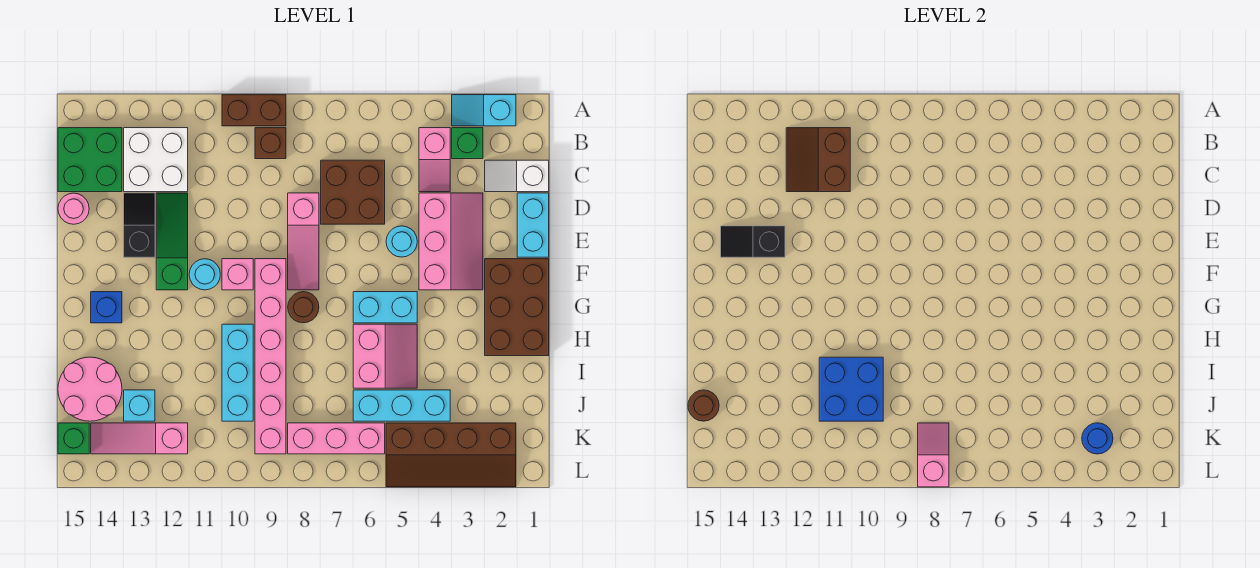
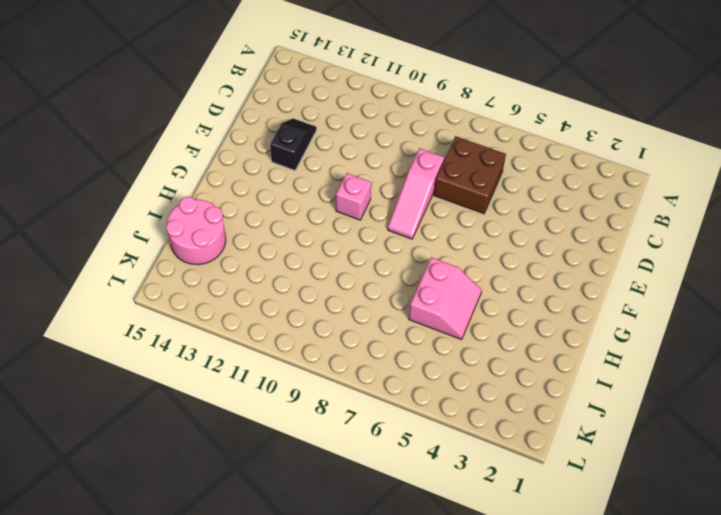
none -> cyan slope A2:A3 level 1 top 2
none -> brown brick A9:A10 level 1
none -> green brick B3 level 1
none -> pink slope B4:C4 level 1 top B

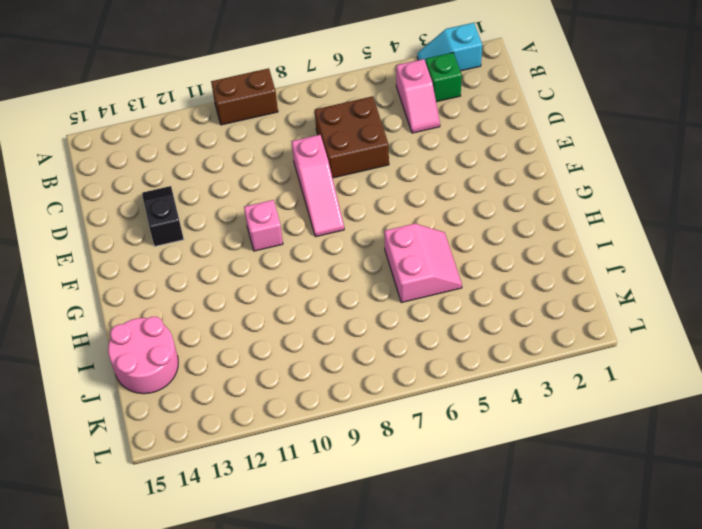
none -> brown brick B9 level 1
none -> white brick B12:C13 level 1
none -> green brick B14:C15 level 1
none -> white slope C1:C2 level 1 top 1

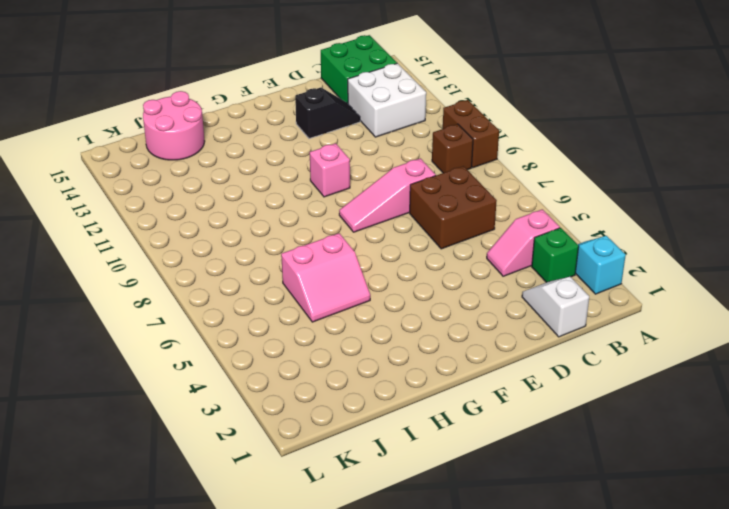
none -> cyan brick D1:E1 level 1
none -> pink slope D3:F4 level 1 top 4
none -> green slope D12:F12 level 1 top F
none -> pink round brick D15 level 1

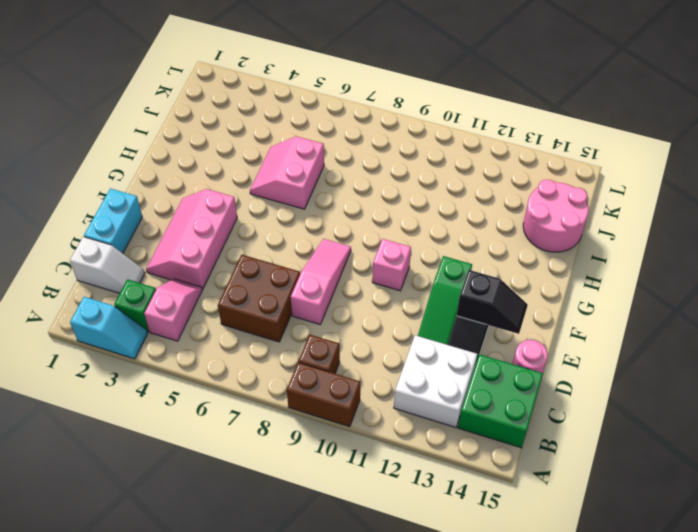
none -> cyan round brick E5 level 1
none -> brown brick F1:H2 level 1
none -> pink brick F9:K9 level 1
none -> cyan round brick F11 level 1

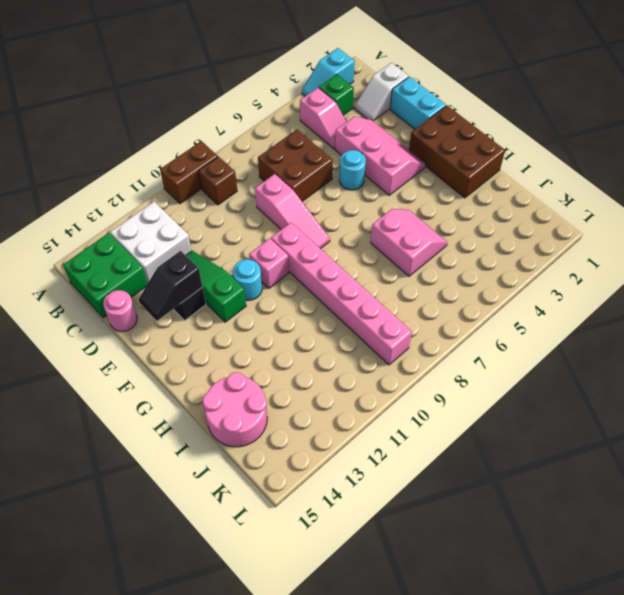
none -> cyan brick G5:G6 level 1
none -> brown round brick G8 level 1
none -> blue brick G14 level 1
none -> cyan brick H10:J10 level 1

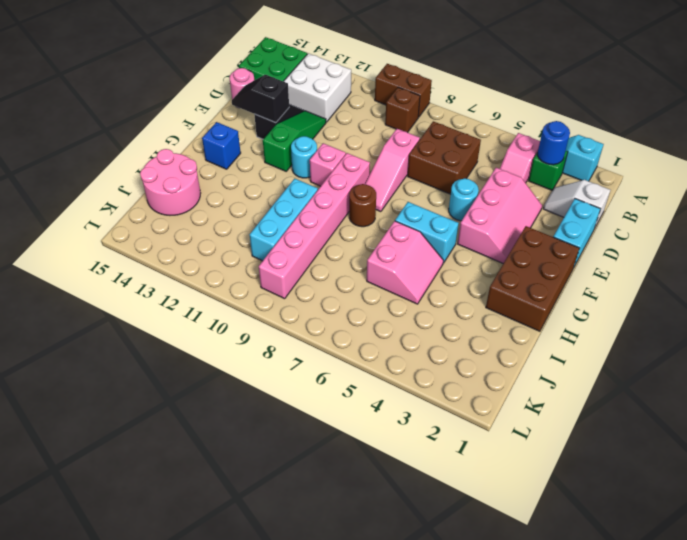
blue round brick B3 level 2 -> blue round brick K3 level 2
none -> cyan brick J4:J6 level 1
none -> cyan brick J13 level 1
none -> brown slope K2:L5 level 1 top K
none -> pink brick K6:K8 level 1

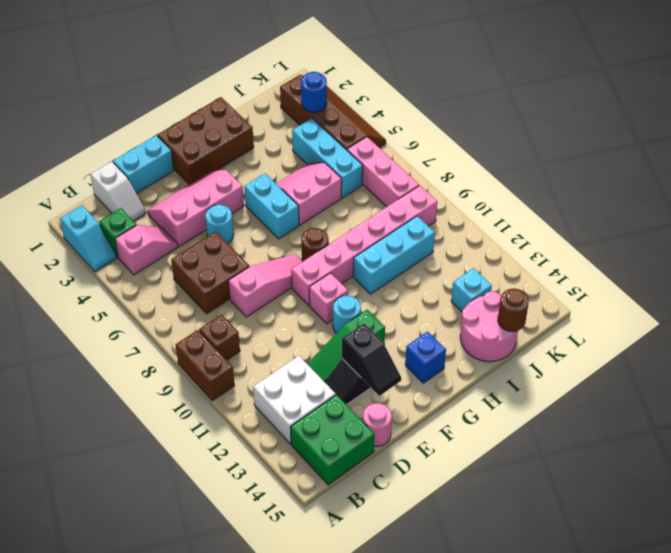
none -> pink slope K12:K14 level 1 top 12
none -> green brick K15 level 1
none -> brown slope B11:C12 level 2 top 11
none -> blue brick I10:J11 level 2

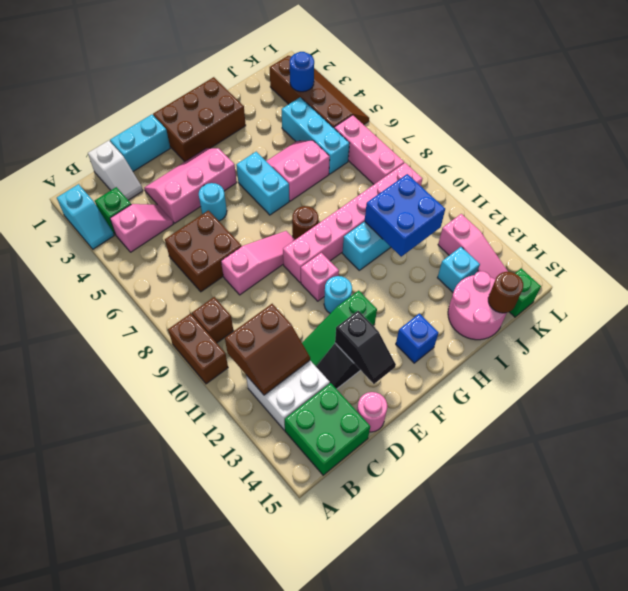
none -> pink slope K8:L8 level 2 top L

